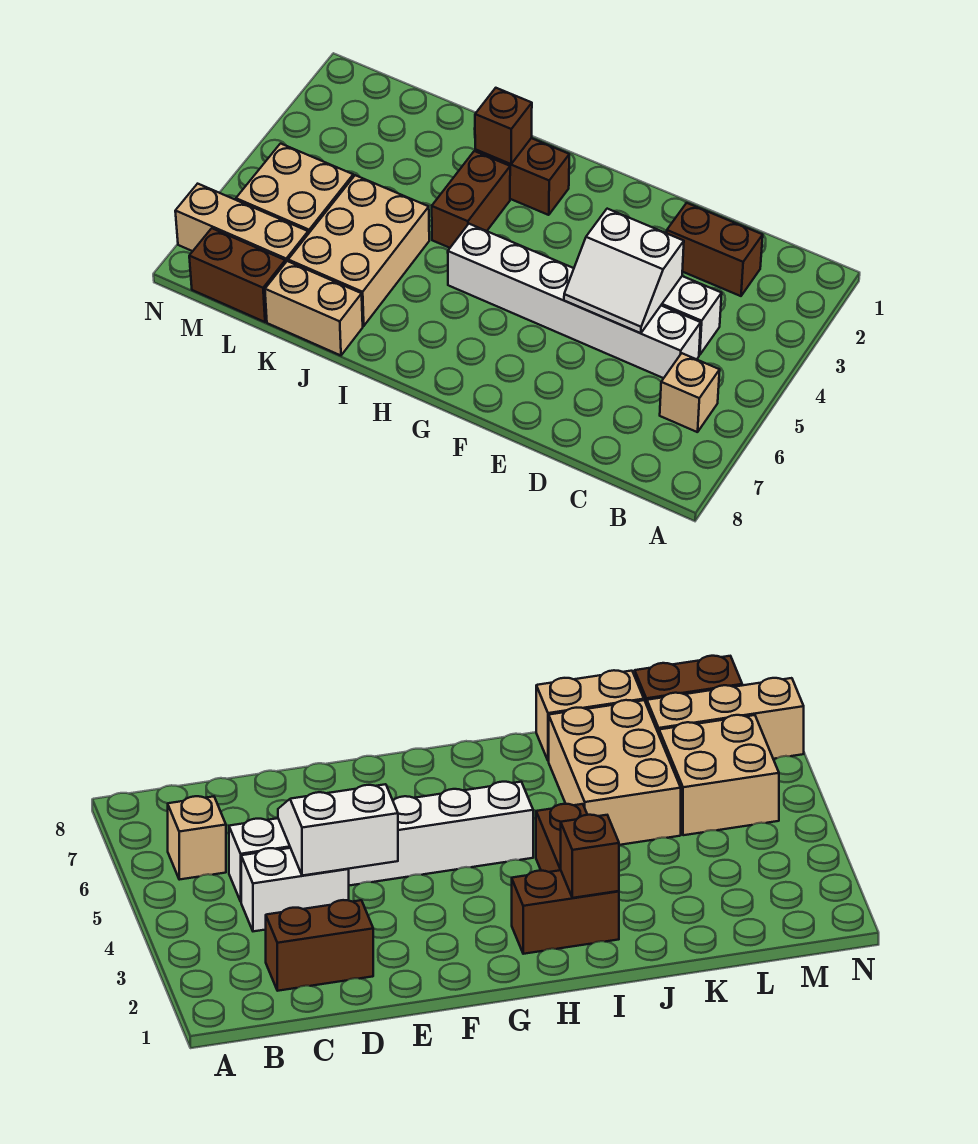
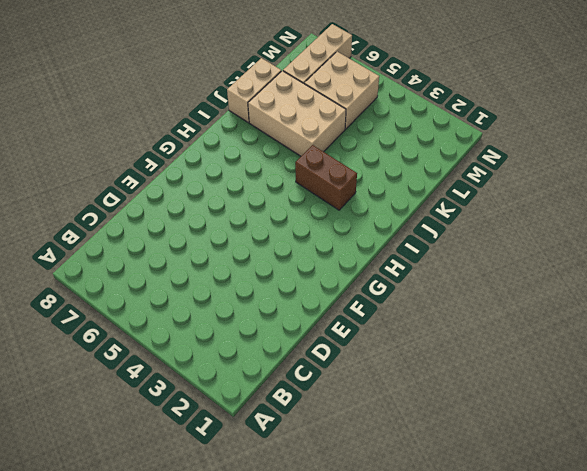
none -> tan brick B6 level 1
none -> brown brick C2:D2 level 1
none -> white brick C4:D4 level 1

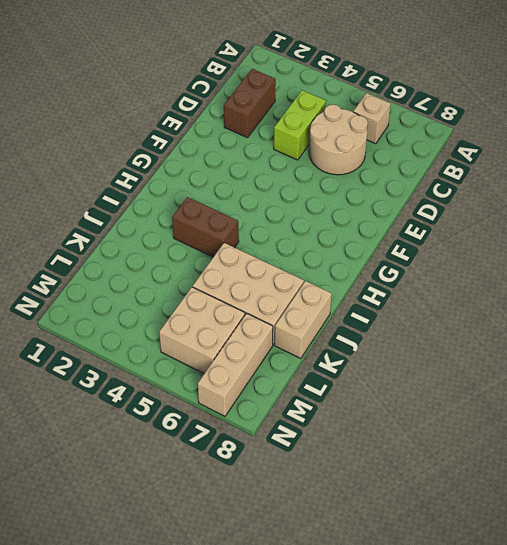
lime brick C4:D4 level 1 -> white brick C4:D4 level 1
tan round brick C5:D6 level 1 -> white brick C5:H5 level 1
none -> brown brick H2:I2 level 1
none -> brown brick L8:M8 level 1
none -> white slope D4:E5 level 2 top 4

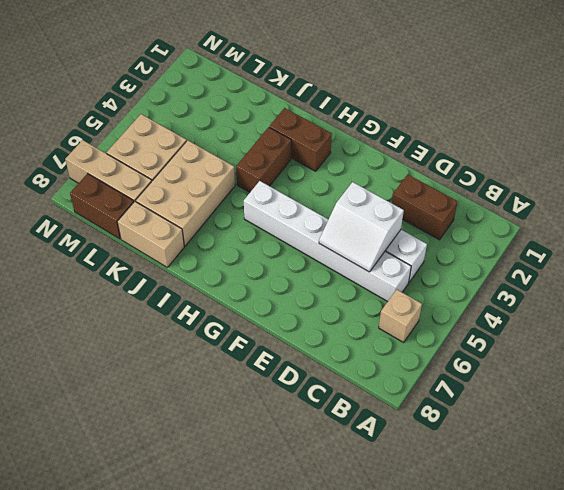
none -> brown brick I2 level 2

